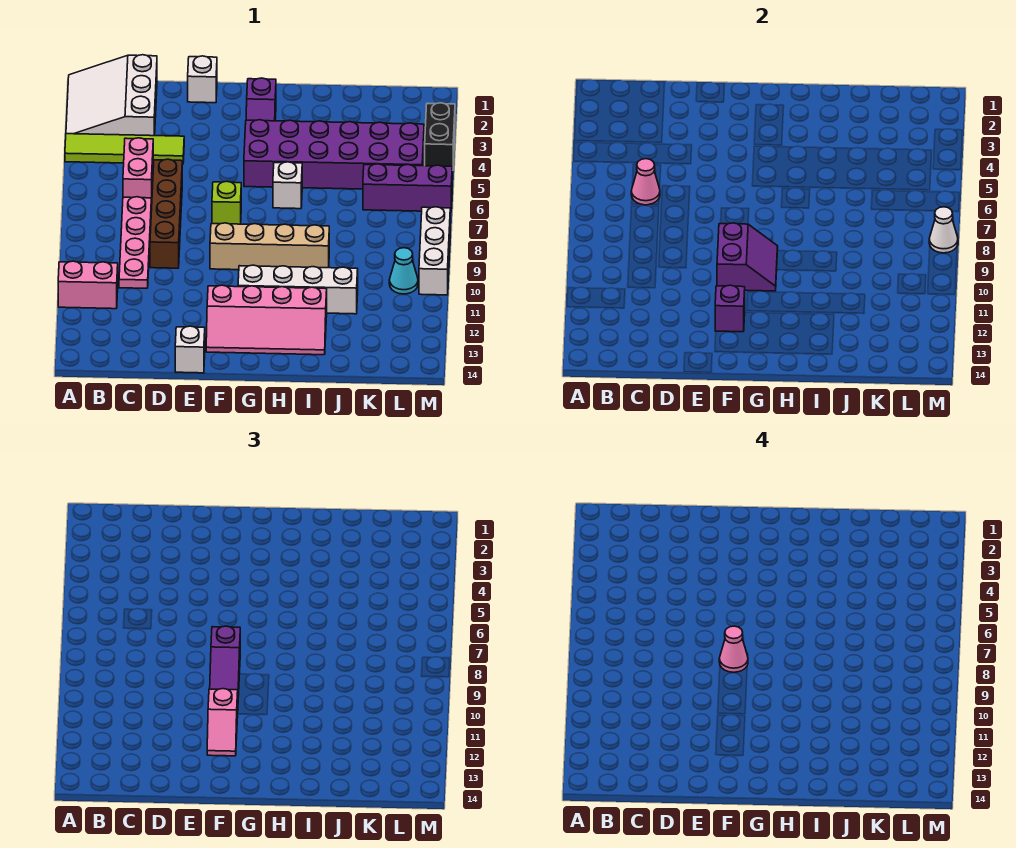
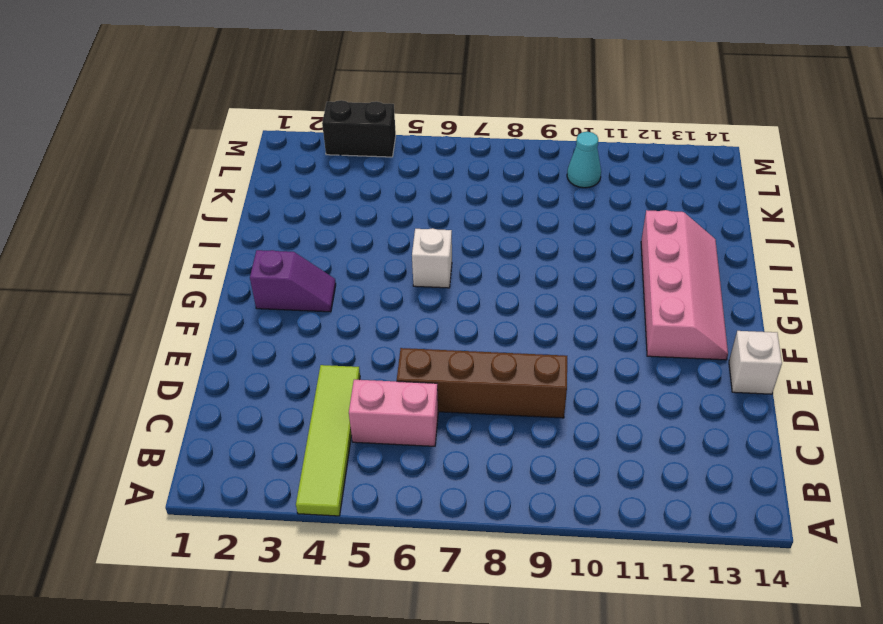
none -> white slope A1:C3 level 1 top C
none -> pink brick A11:B11 level 1
none -> pink plate C7:C10 level 1

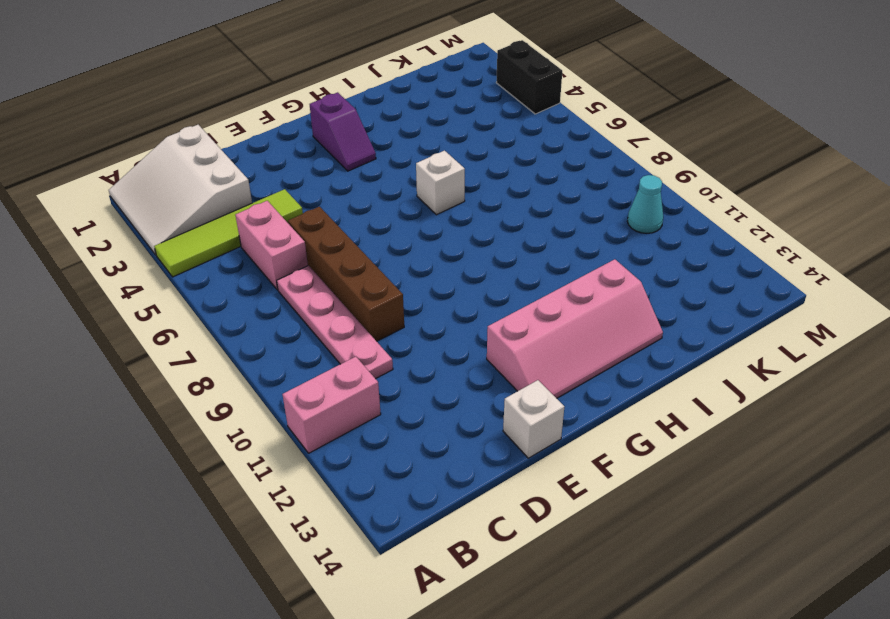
none -> white brick E1 level 1
none -> lime brick F7 level 1
none -> tan brick F9:I9 level 1

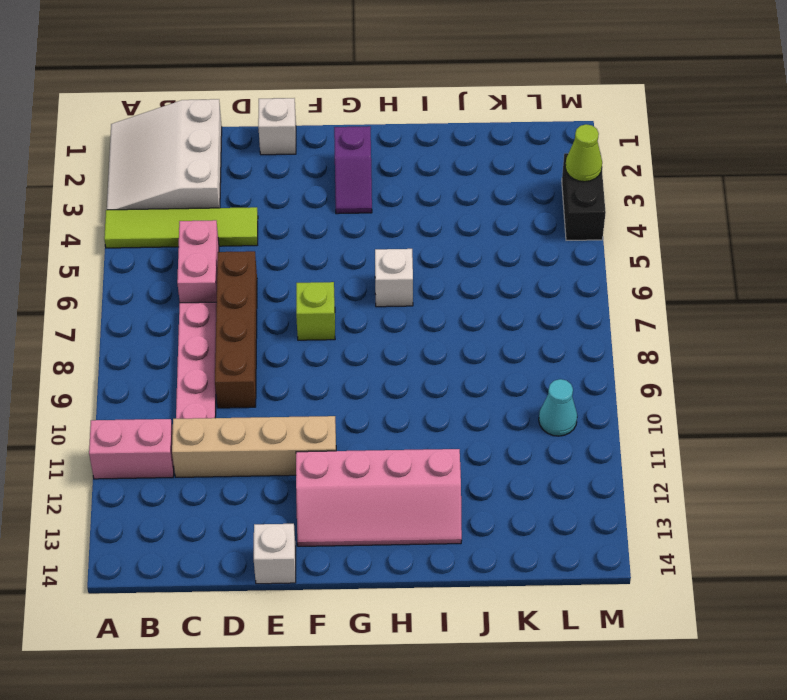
tan brick C11:F11 level 1 -> tan brick F9:I9 level 1
lime cone M3 level 2 -> none
none -> purple brick G4:L5 level 1
none -> white brick G11:J11 level 1
none -> purple brick K6:M6 level 1

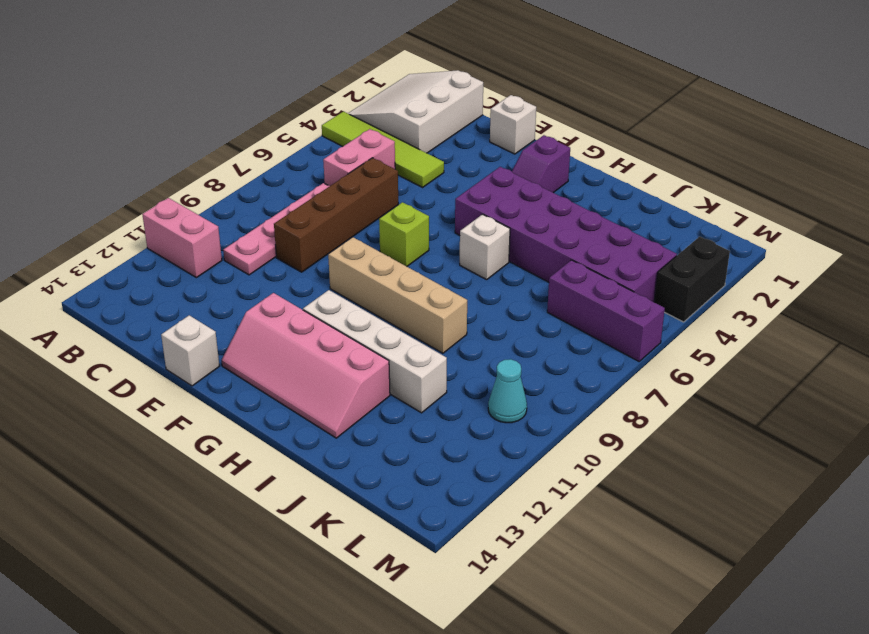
none -> white brick M8:M10 level 1
none -> pink cone C6 level 2
none -> purple slope F9:G10 level 2 top F

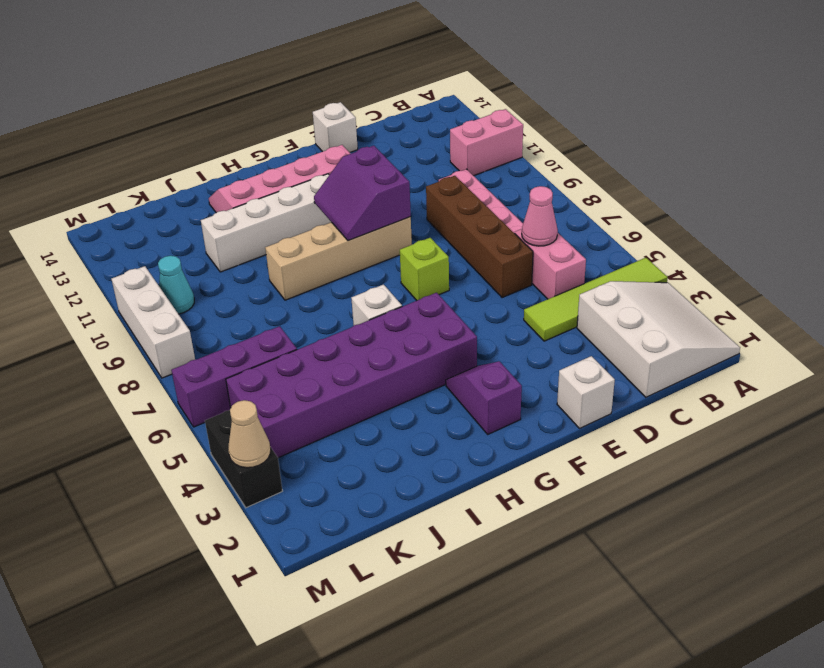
tan cone M3 level 2 -> none
none -> purple brick F12 level 2
none -> white cone M8 level 2
none -> purple slope F8:F10 level 3 top 8

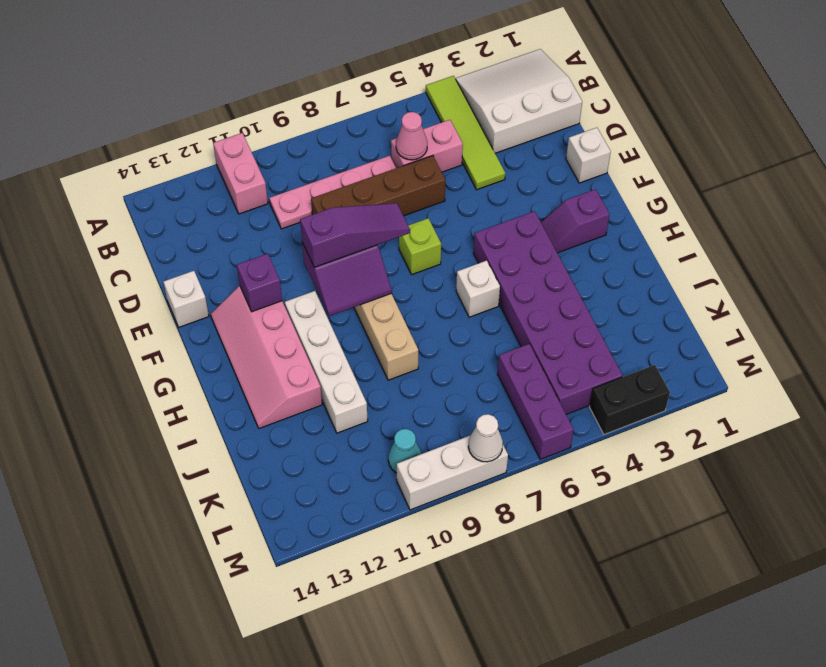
purple slope F8:F10 level 3 top 10 -> purple slope F8:F10 level 3 top 8
none -> pink slope F11:F12 level 3 top 11
none -> pink cone F8 level 4

